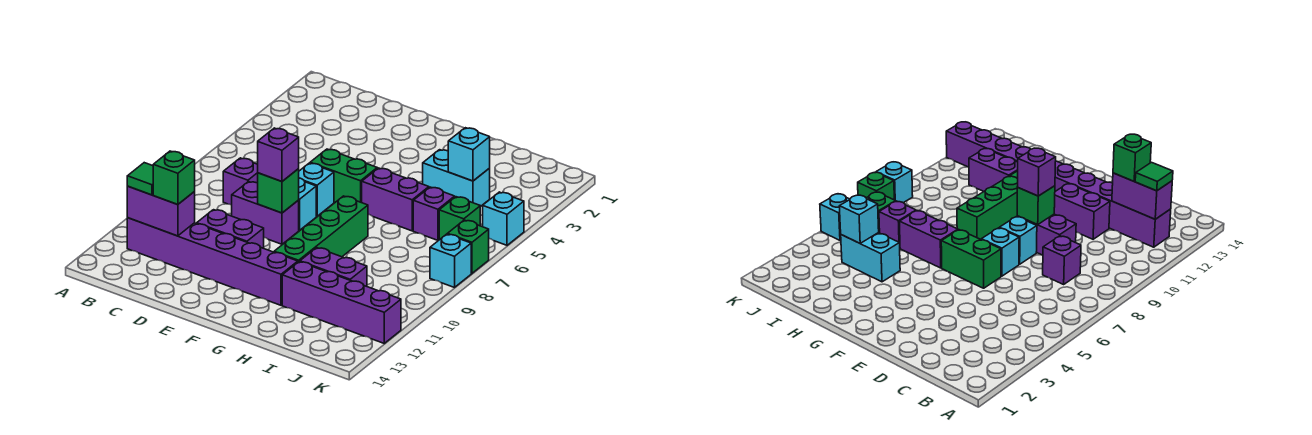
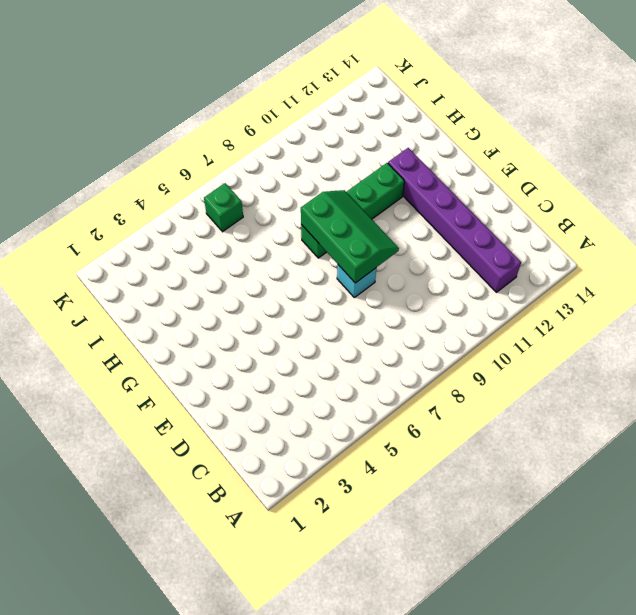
green slope E8:G9 level 2 top 8 -> green brick E9 level 2
none -> purple brick C8 level 1
none -> purple brick D9:E9 level 1
none -> purple brick D11:E11 level 1

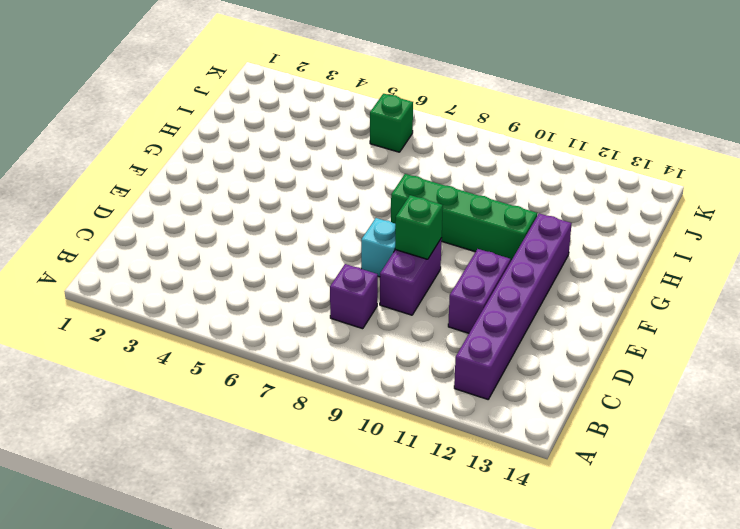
none -> green brick E6:F6 level 1
none -> cyan brick E7 level 1
none -> purple brick G6:H6 level 1

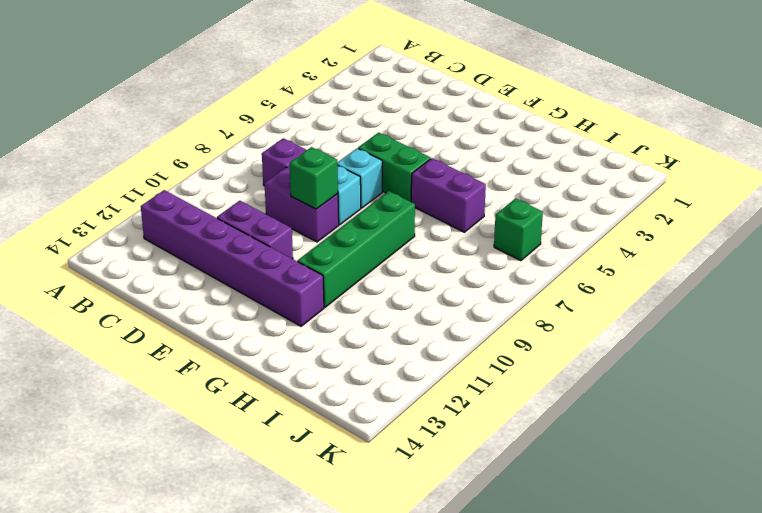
none -> cyan brick H4:I4 level 1
none -> purple brick H11:I11 level 1
none -> purple brick H12:K12 level 1

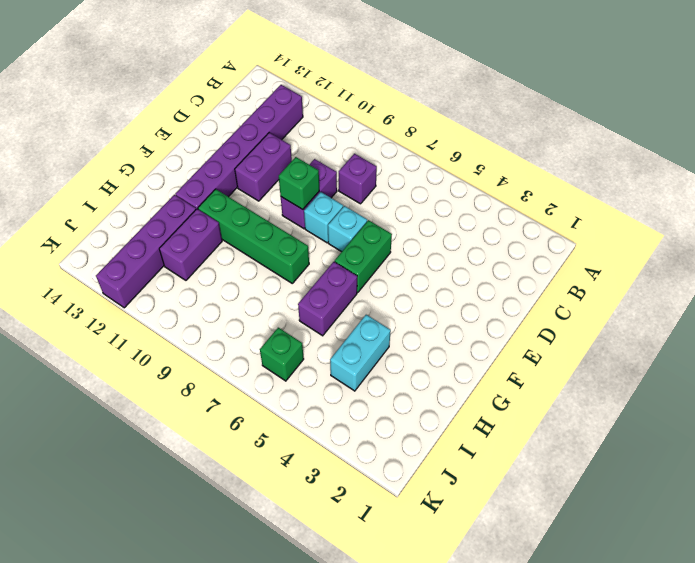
none -> purple brick I6 level 1
none -> cyan brick K5 level 1
none -> green brick K7 level 1

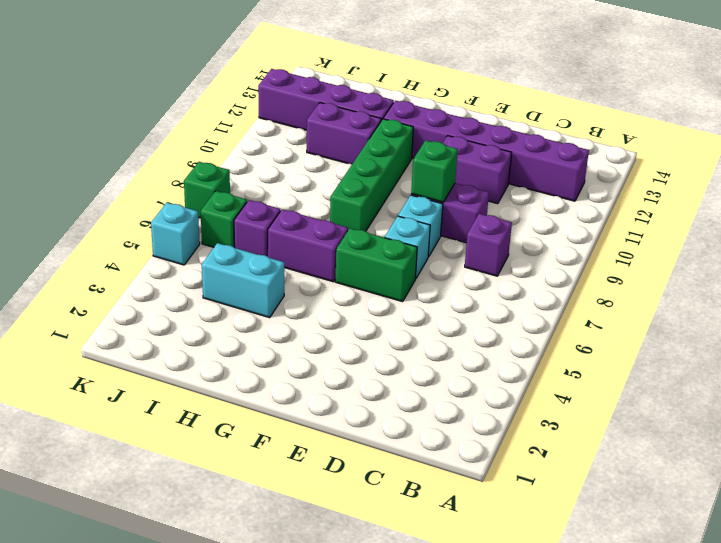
none -> cyan brick K8 level 1
none -> purple brick B12:C12 level 2
none -> cyan brick I4 level 2

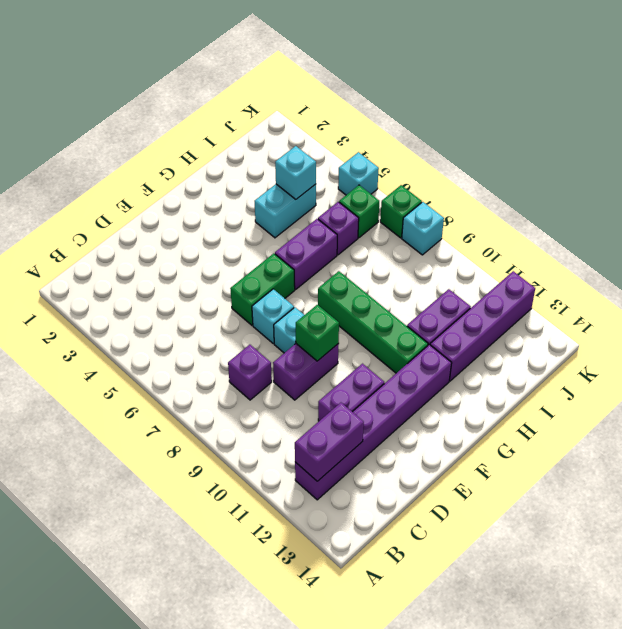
none -> green tile B12 level 3
none -> green brick C12 level 3
none -> purple brick E9 level 3

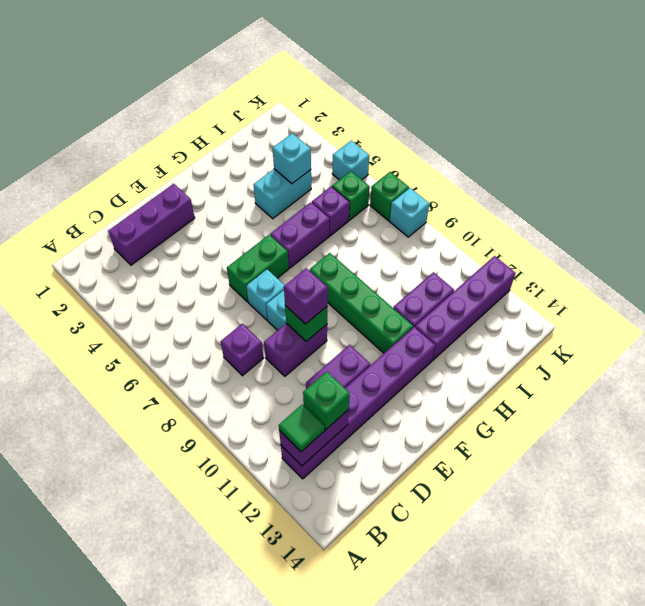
purple brick C2:E2 level 1 -> none

